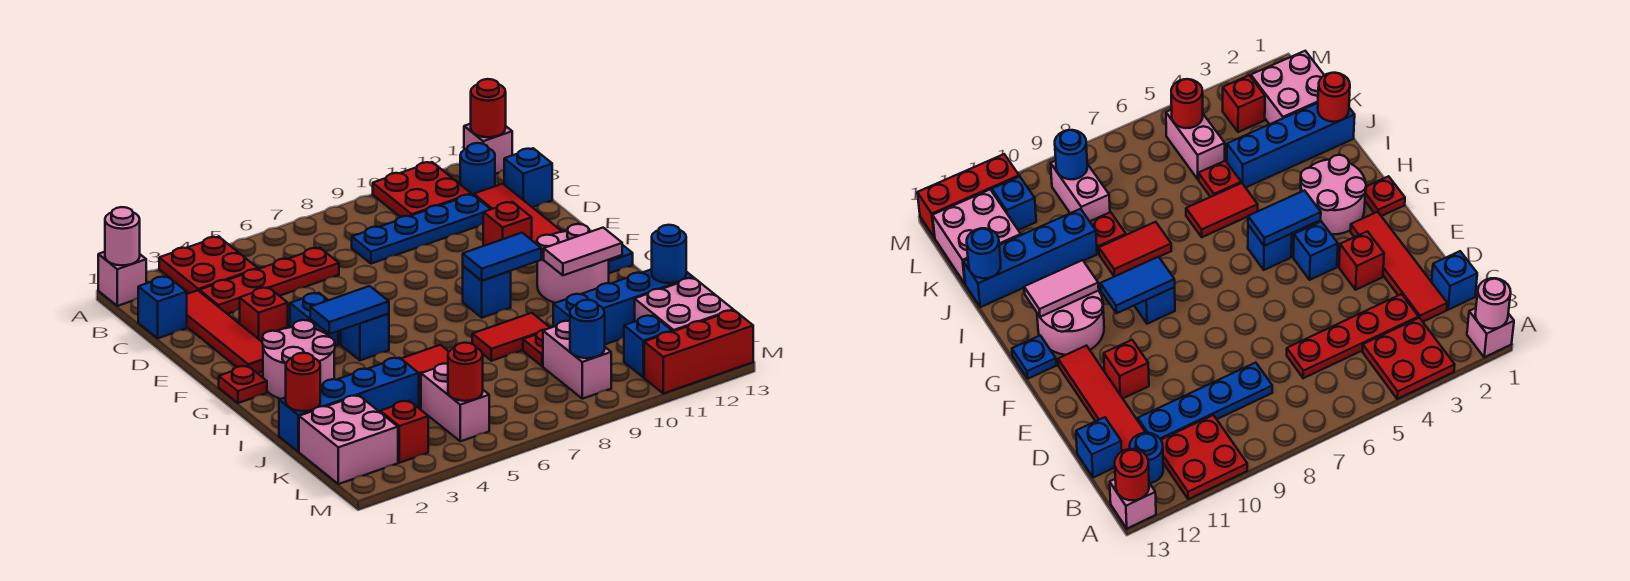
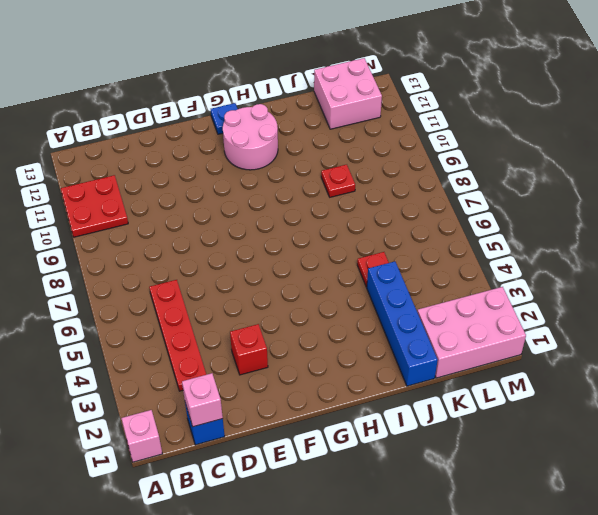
pink brick C1 level 2 -> pink brick A13 level 1
pink brick K1:M2 level 1 -> pink brick K1:L2 level 1
none -> red plate A3:B4 level 1
none -> blue round brick B12 level 1
none -> red tile C2:F2 level 1
none -> blue plate C8:C11 level 1

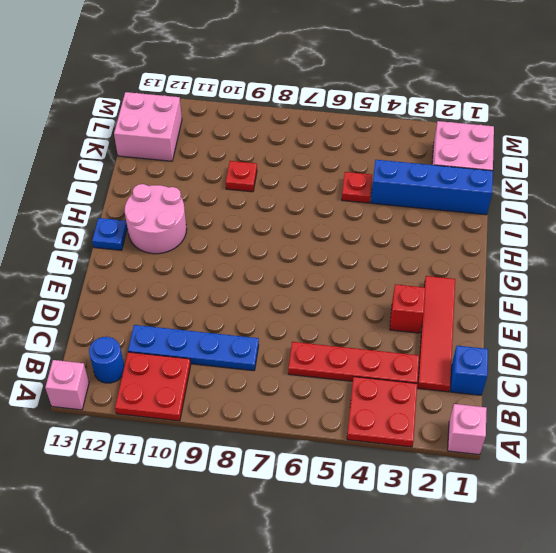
none -> red tile C12:F12 level 1
none -> blue brick C13 level 1
none -> red brick E11 level 1
none -> blue brick F4 level 1

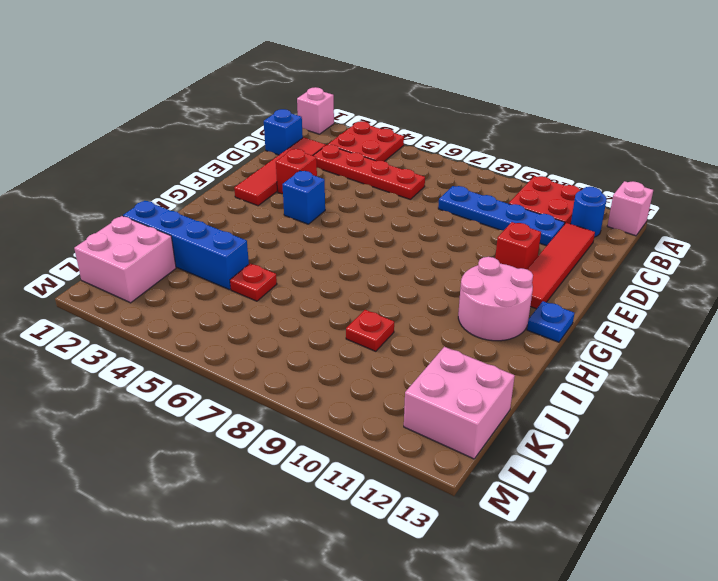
none -> blue brick C13 level 1
none -> red plate G1 level 1
none -> pink round brick G2:H3 level 1
none -> blue brick G5 level 1

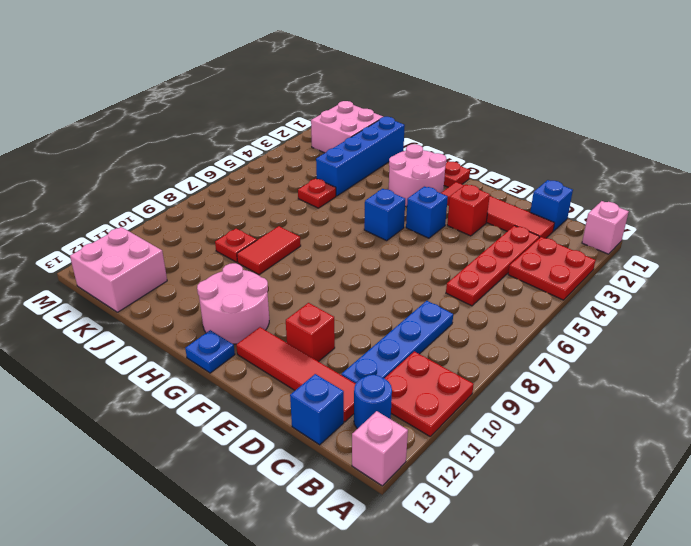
none -> blue brick G9 level 1
none -> red tile I5:I6 level 1
none -> blue brick J10:J13 level 1
none -> pink brick K5:L5 level 1

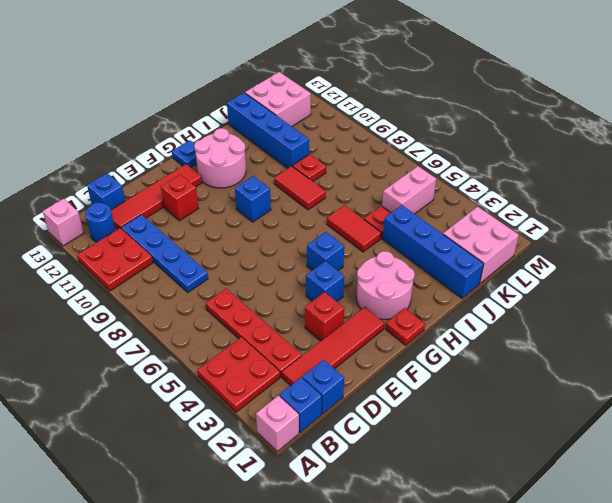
blue brick B1 level 1 -> blue brick L11 level 1
none -> pink brick K9:L9 level 1
none -> red brick L3 level 1
none -> red brick M11:M13 level 1
none -> pink round brick A1 level 2

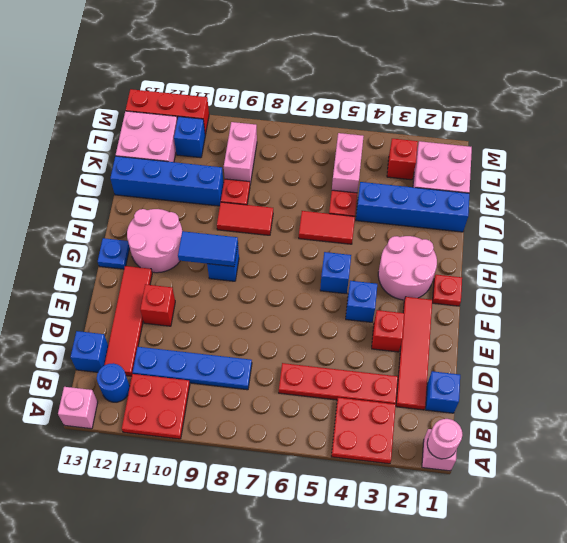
none -> red round brick A13 level 2
none -> blue tile G4:G5 level 2
none -> pink tile H11:H12 level 2
none -> red round brick J1 level 2

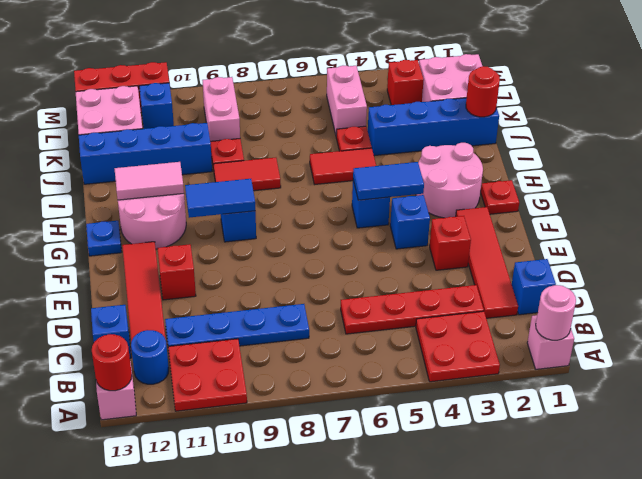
none -> blue round brick J13 level 2
none -> red round brick L5 level 2
none -> blue round brick L9 level 2

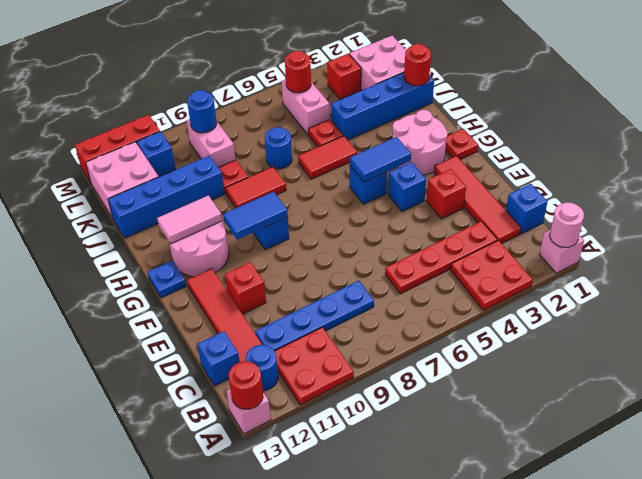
blue round brick J7 level 1 -> blue round brick J13 level 2

